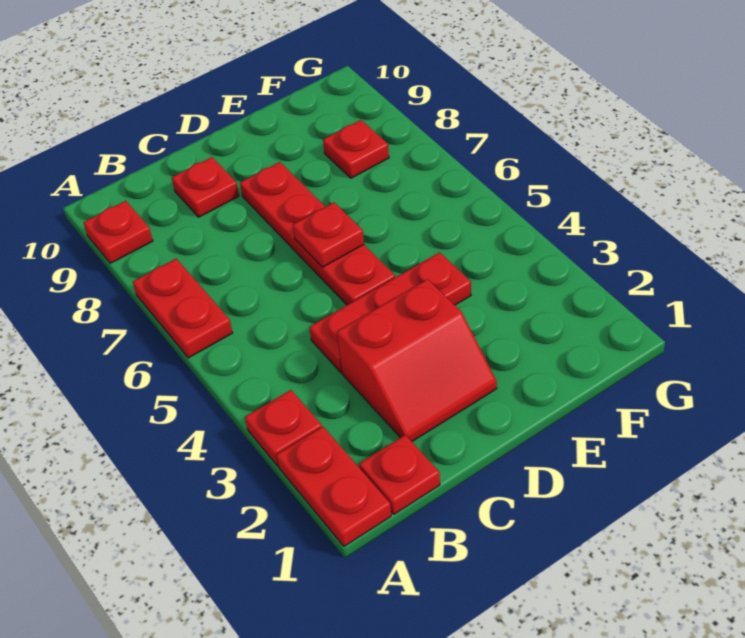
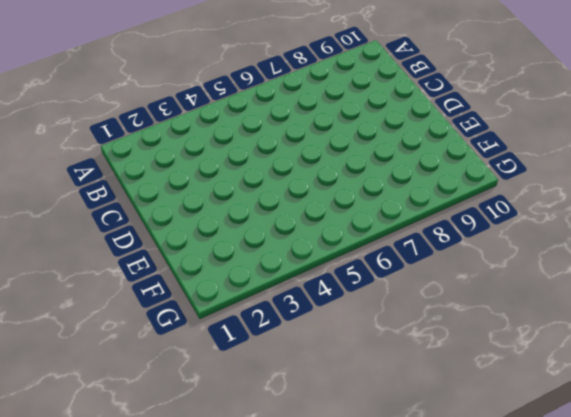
none -> red plate A1:A2 level 1
none -> red plate A3 level 1

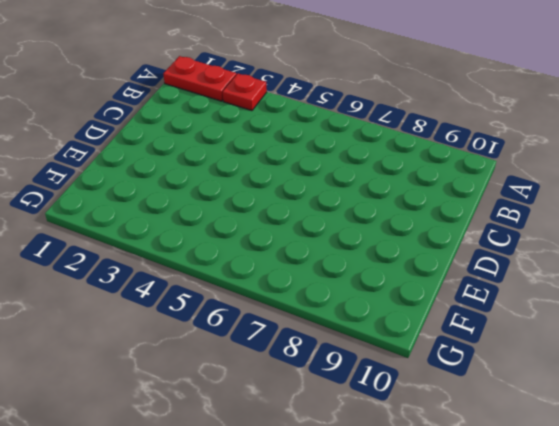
none -> red plate A6:A7 level 1
none -> red plate A9 level 1

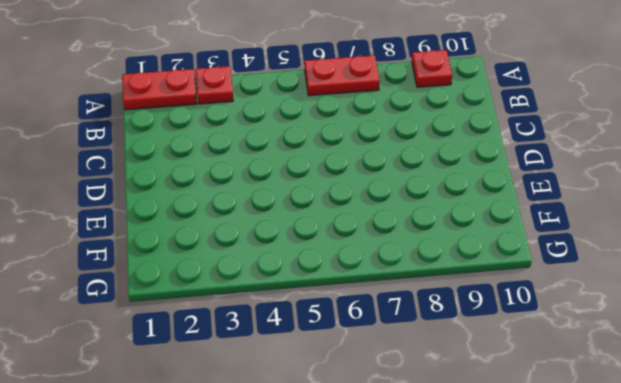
none -> red plate B1 level 1
none -> red slope C2:D3 level 1 top 3

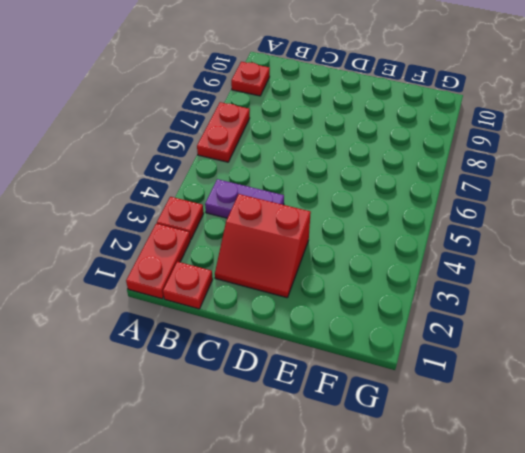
purple plate B4:C4 level 1 -> red plate C4:E4 level 1
none -> red plate C9 level 1
none -> red plate D5:D8 level 1

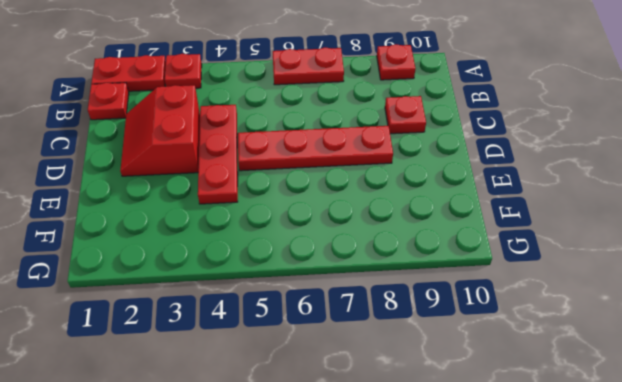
none -> red plate F8 level 1
none -> red plate D6 level 2

